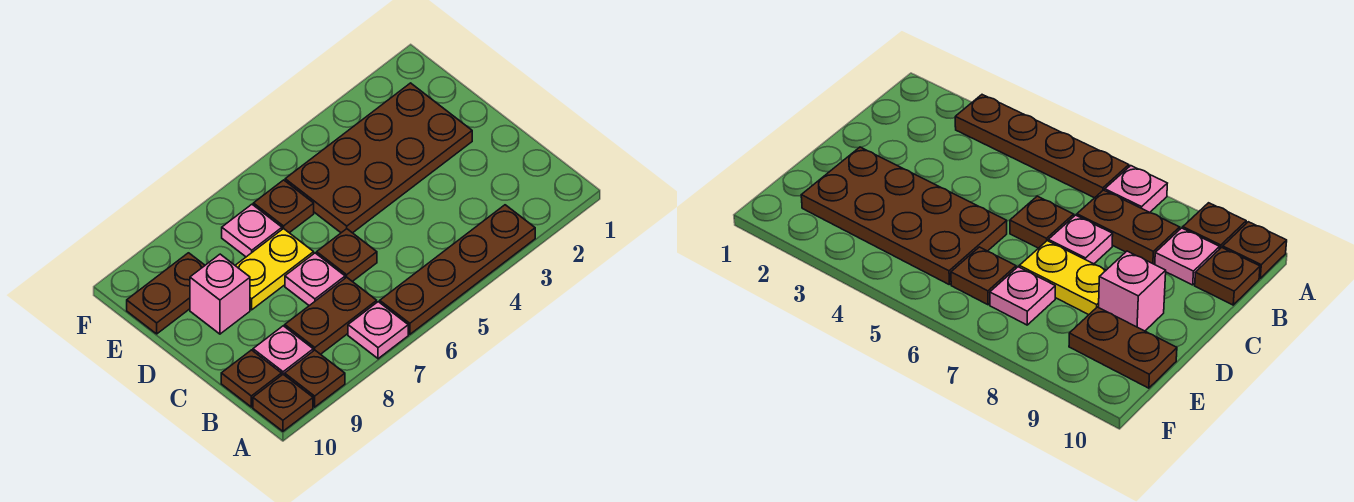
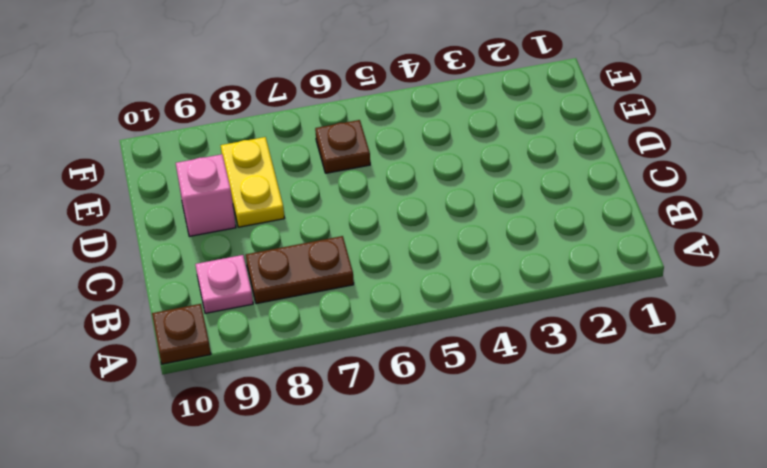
yellow plate D8:E8 level 1 -> yellow plate D7:D8 level 1
none -> brown plate A3:A6 level 1
none -> pink plate A7 level 1
none -> brown plate A9 level 1

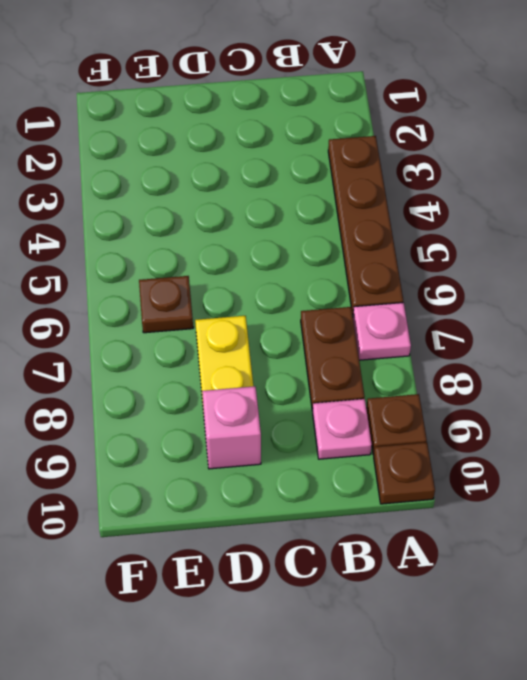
none -> brown plate B10 level 1
none -> brown plate C6 level 1
none -> pink plate C7 level 1

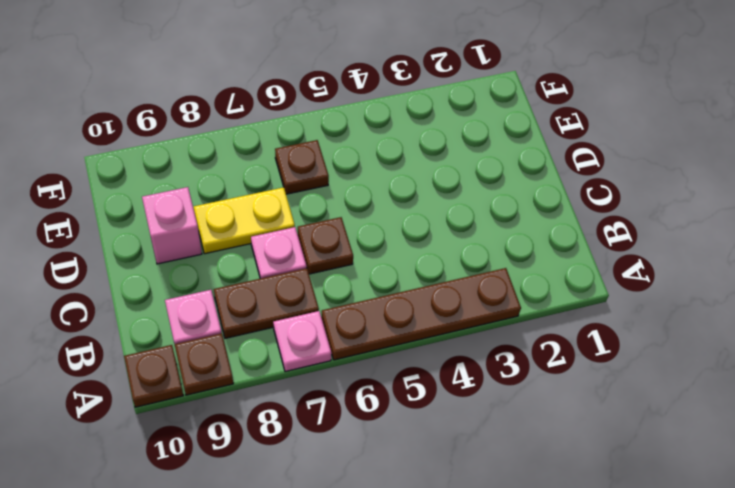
none -> brown plate B10 level 1
none -> brown plate D2:E5 level 1
none -> pink plate E7 level 1

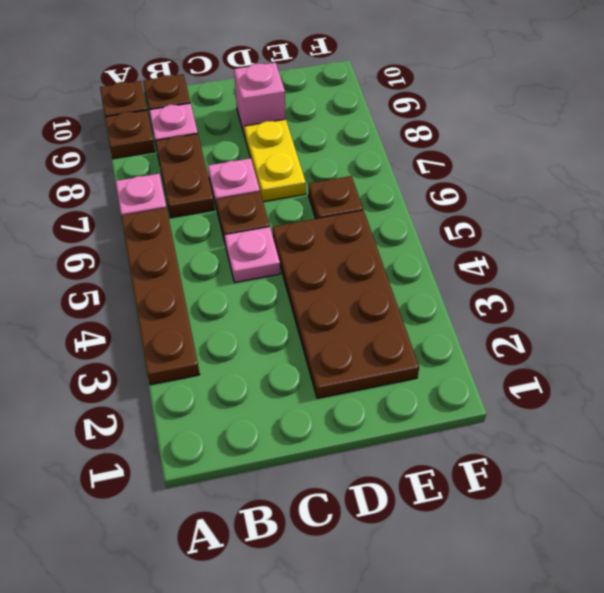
pink plate C5 level 1 -> pink plate E7 level 1
none -> brown plate E9:E10 level 1

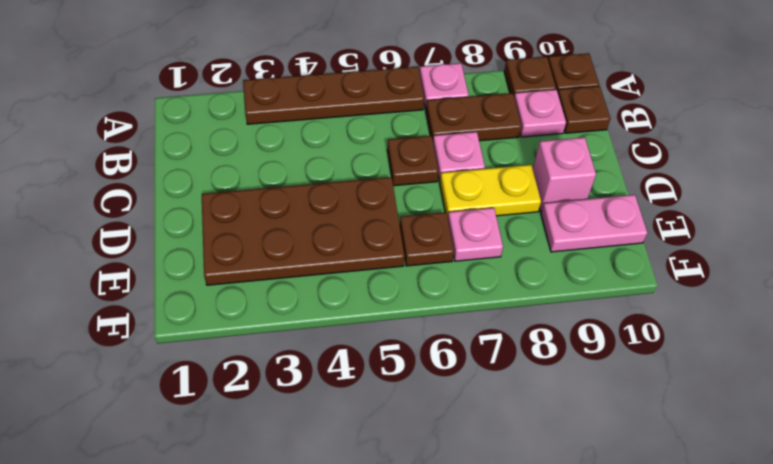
pink plate E9:E10 level 1 -> brown plate E9:E10 level 1

